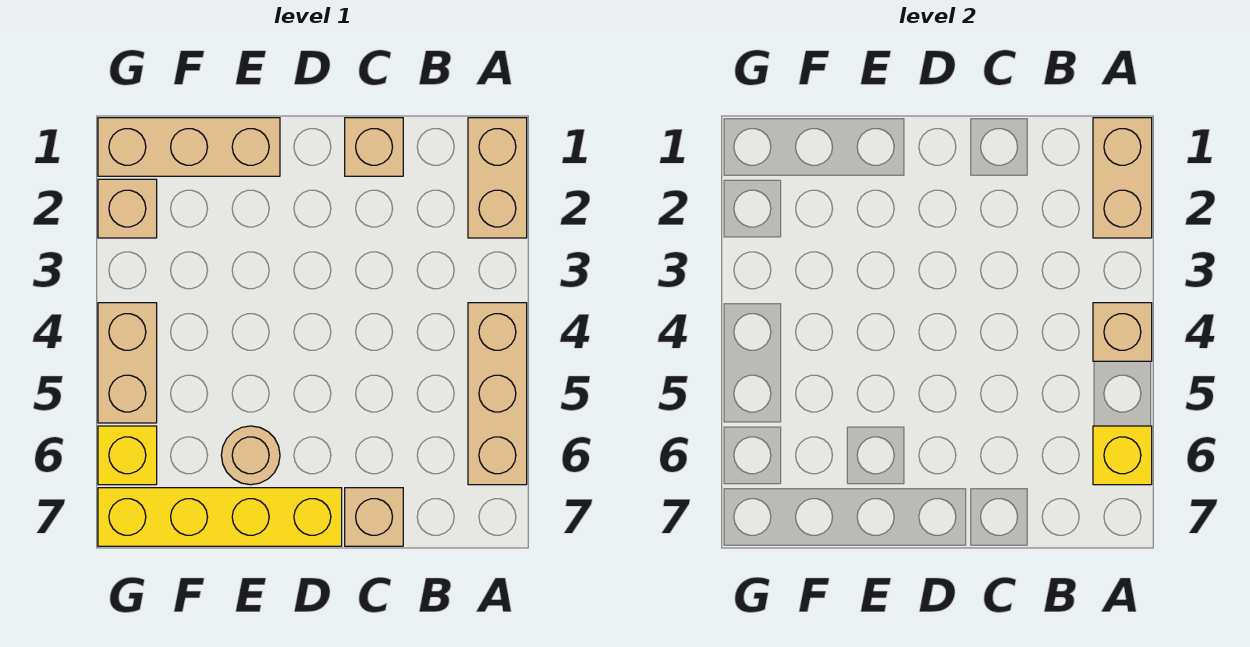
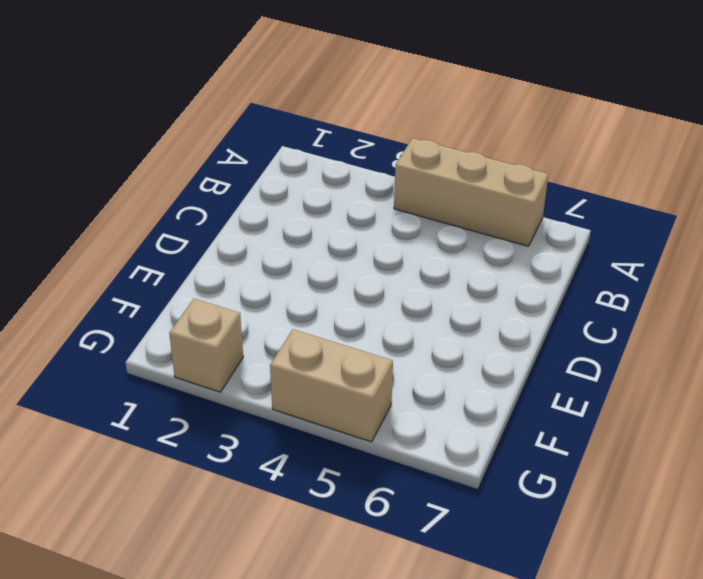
none -> tan brick A1:A2 level 1
none -> tan brick C1 level 1
none -> tan brick C7 level 1

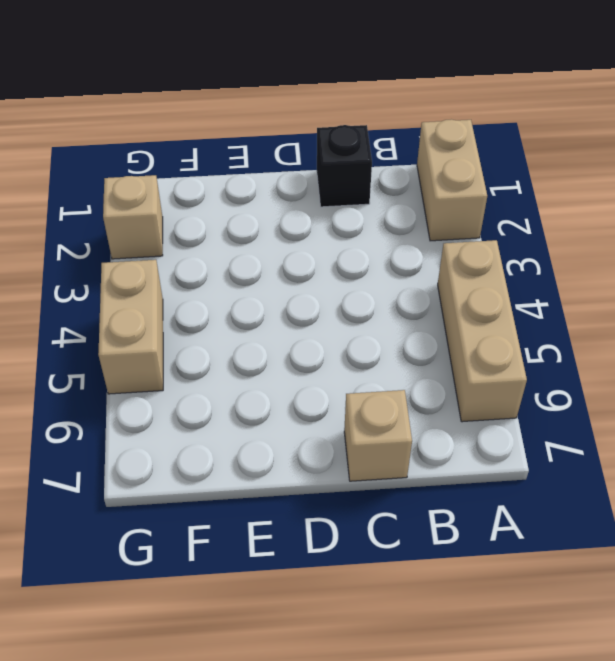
black brick C1 level 1 -> tan brick C1 level 1
none -> yellow brick D7:G7 level 1
none -> tan brick E1:G1 level 1
none -> tan round brick E6 level 1

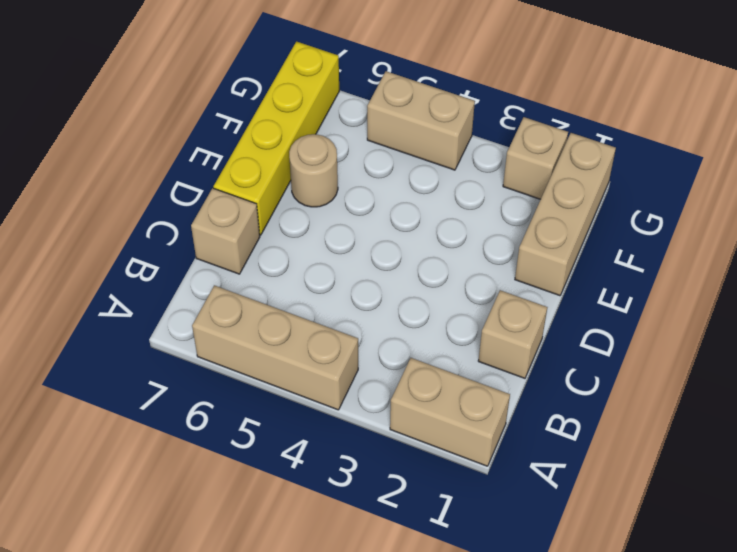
none -> yellow brick G6 level 1
none -> tan brick A1:A2 level 2
none -> tan brick A4 level 2

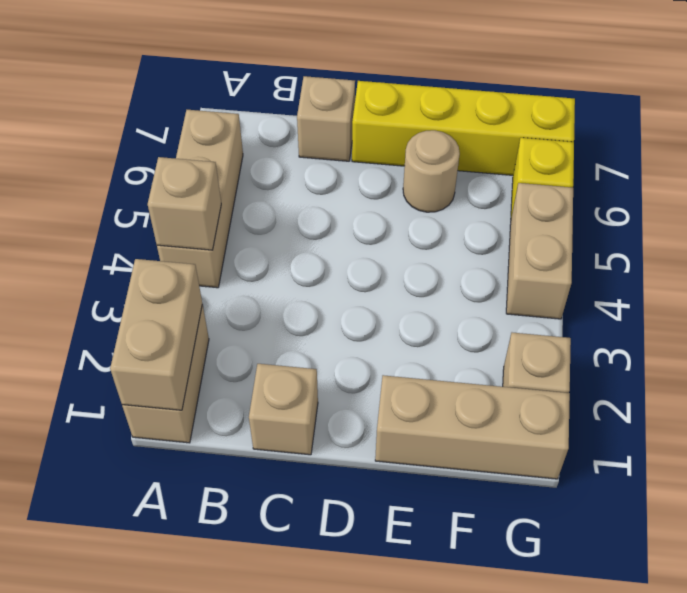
none -> yellow brick A6 level 2

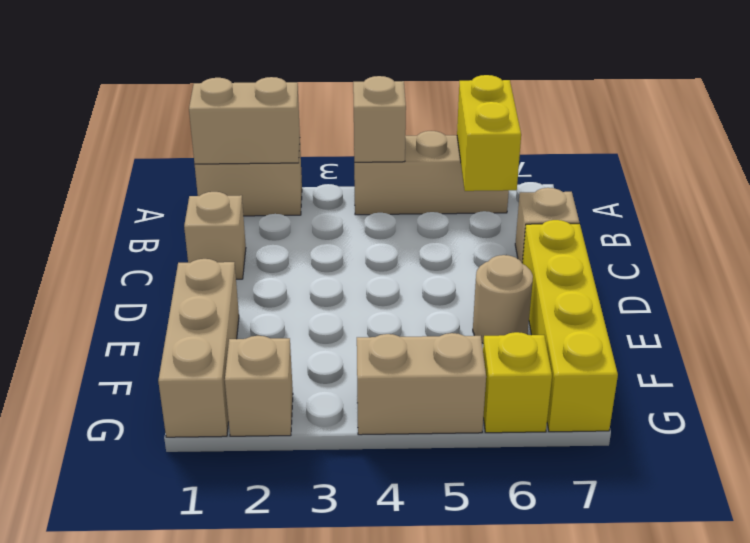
yellow brick A6:B6 level 2 -> yellow brick A6 level 2

